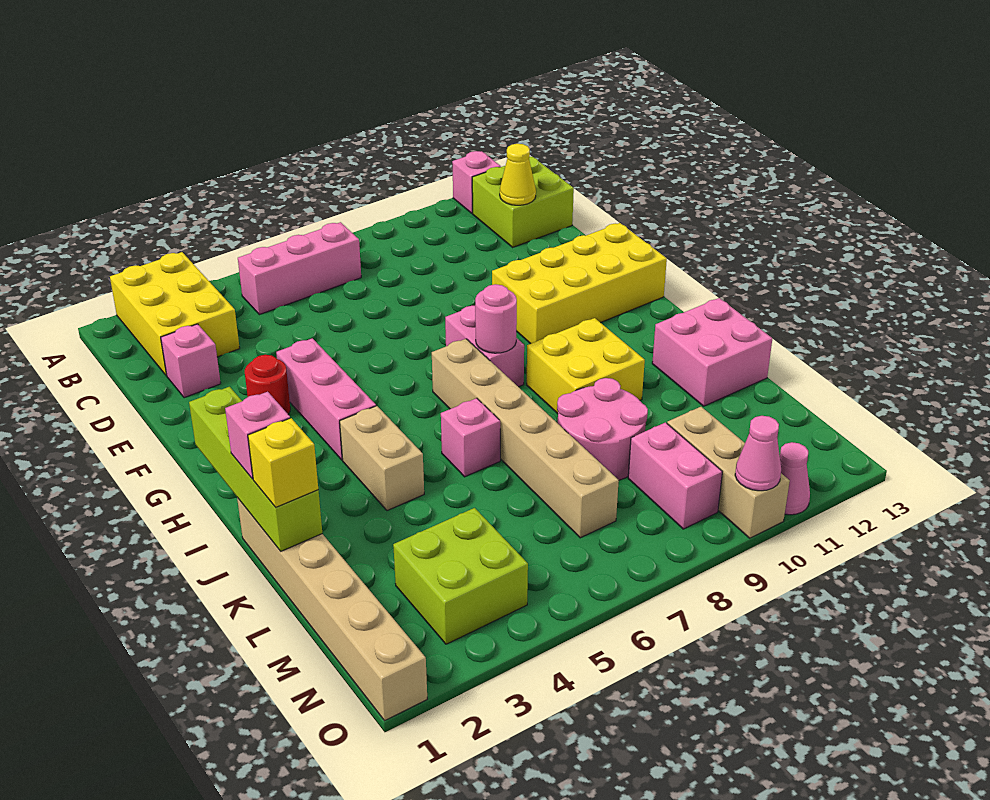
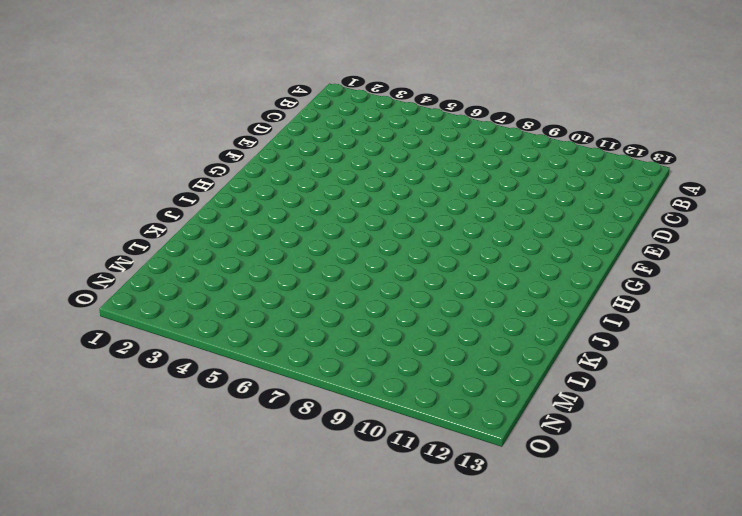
none -> yellow brick A2:C3 level 1
none -> pink brick A12 level 1
none -> pink brick B5:B7 level 1

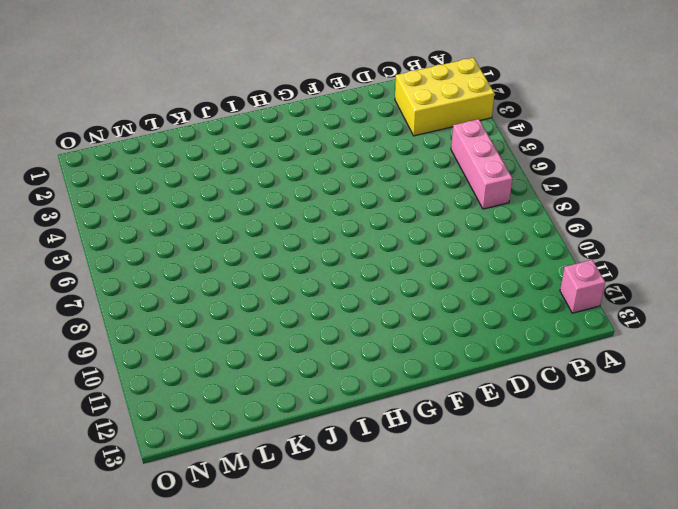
none -> lime brick B12:C13 level 1
none -> pink brick D2 level 1
none -> red round brick F3 level 1

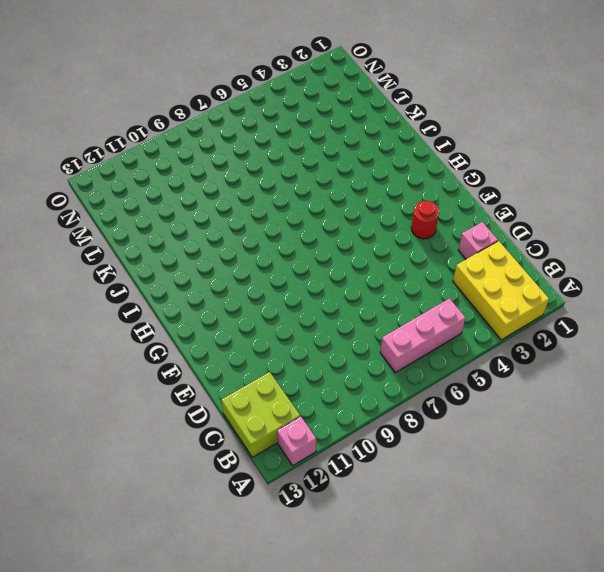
none -> pink brick F4:H4 level 1
none -> yellow brick F10:G13 level 1
none -> pink brick G8:H8 level 1

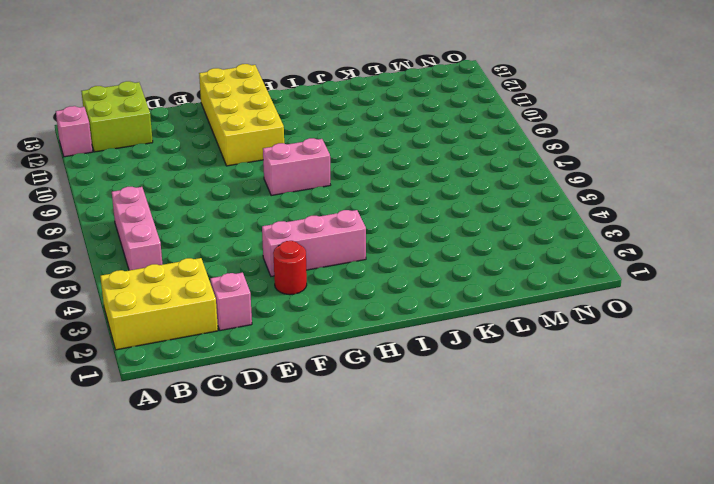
none -> tan brick H7:M7 level 1
none -> tan brick I4:J4 level 1
none -> yellow brick I9:J10 level 1

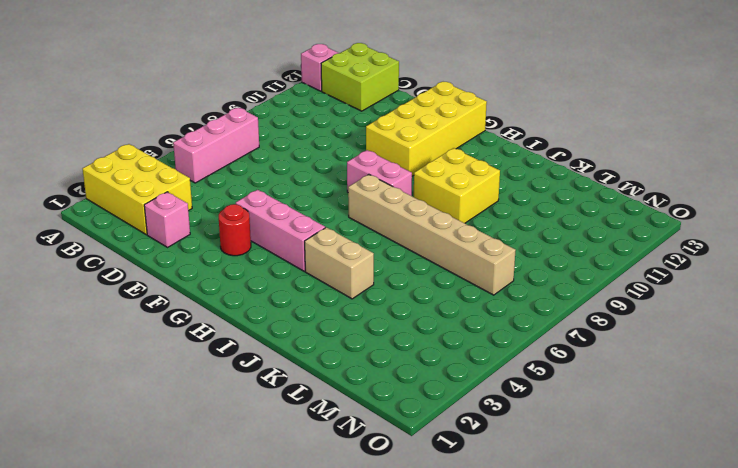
none -> tan brick J1:O1 level 1
none -> pink brick J6 level 1
none -> pink brick J12:K13 level 1

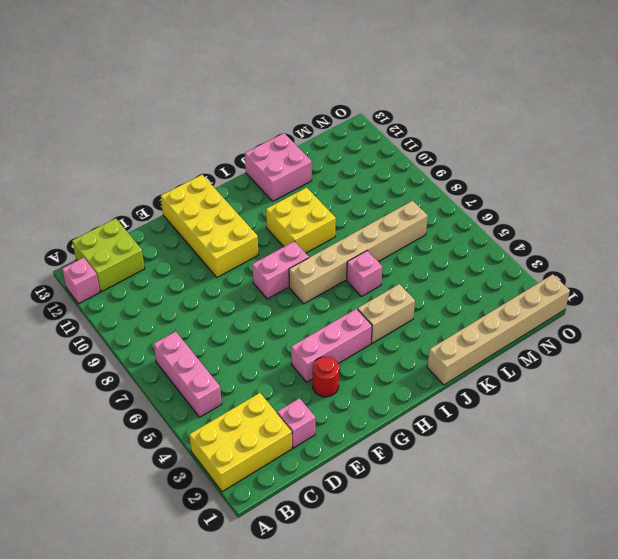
none -> pink round brick K8:L9 level 1
none -> lime brick M3:N4 level 1
none -> pink brick M9:N9 level 1

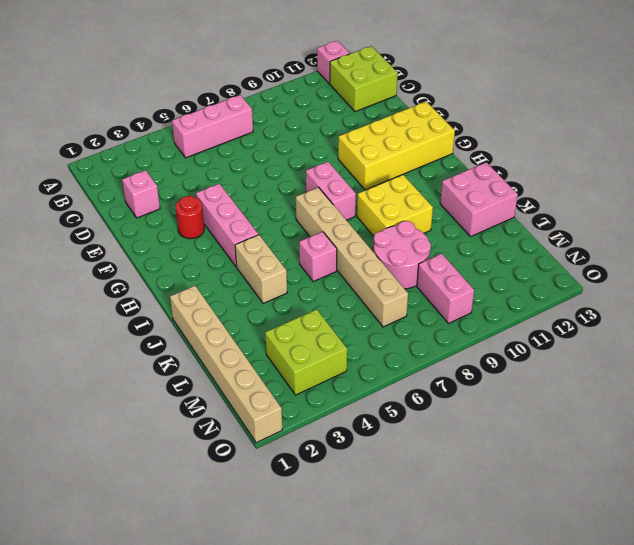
none -> yellow brick A2:C3 level 1
none -> tan brick M10:O10 level 1
none -> pink cone O11 level 1

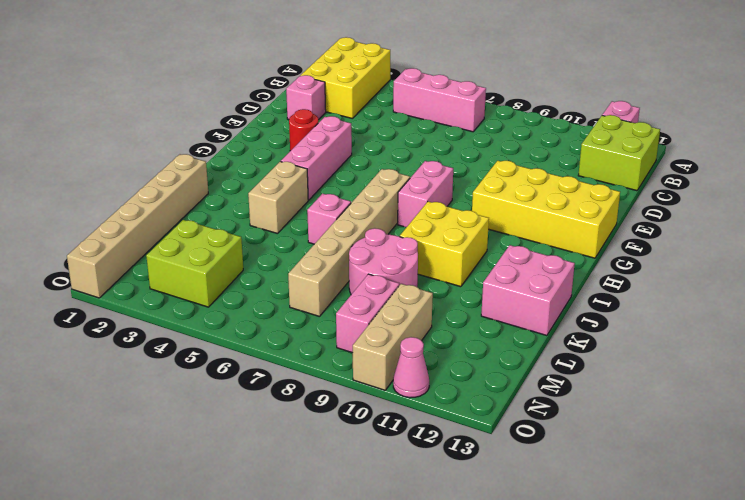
none -> yellow cone C12 level 2
none -> lime brick H1:K1 level 2
none -> pink round brick H8 level 2

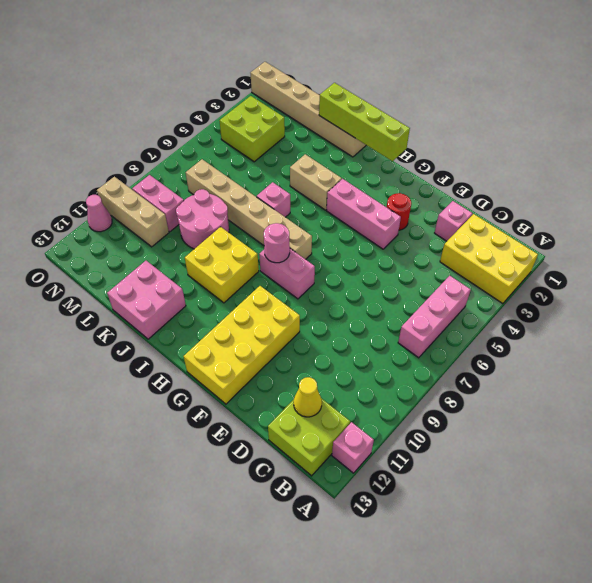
none -> pink cone O10 level 2
none -> pink brick J1 level 3
none -> yellow brick K1 level 3

